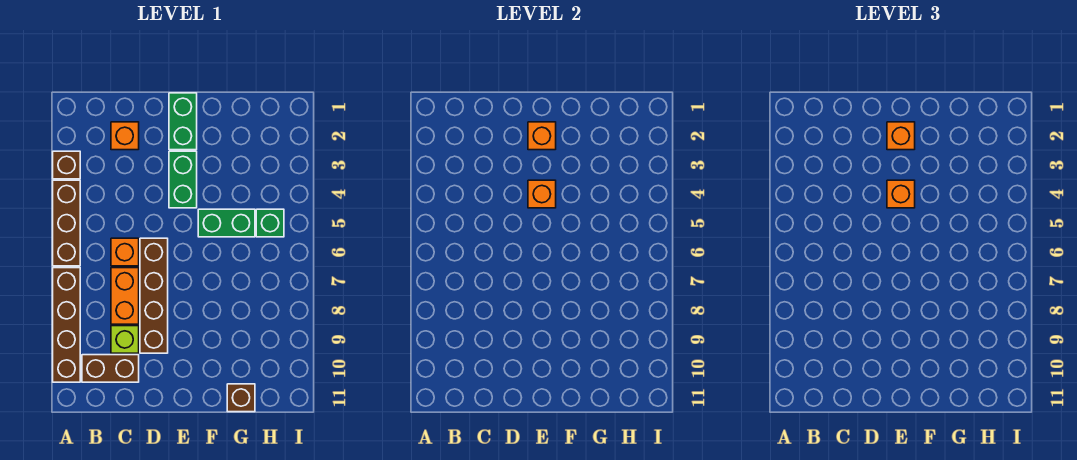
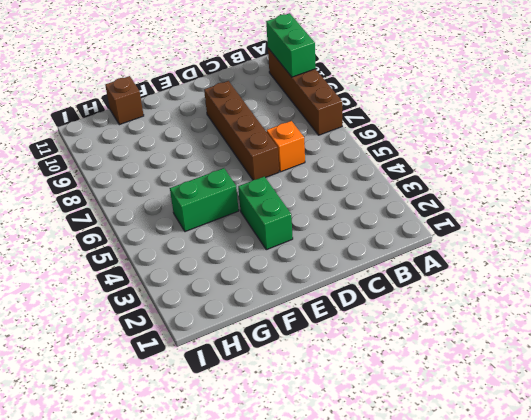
green brick A9:A10 level 2 -> green brick E1:E2 level 1
none -> brown brick A3 level 1
none -> brown brick A4:A6 level 1
none -> brown brick B10:C10 level 1

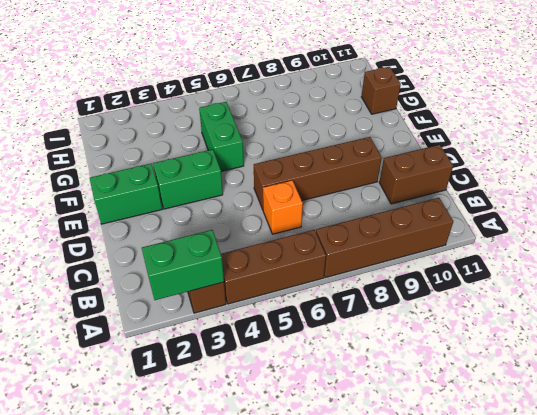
green brick A2:A3 level 2 -> none
brown brick C10:C11 level 1 -> brown brick B10:C10 level 1
none -> orange brick C2 level 1
none -> orange brick C7:C8 level 1
none -> lime brick C9 level 1

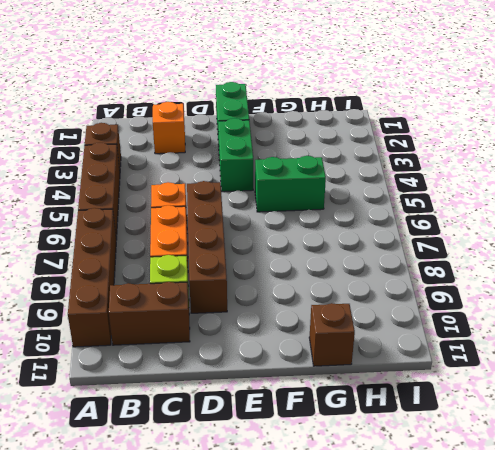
none -> green brick H5 level 1
none -> orange brick E2 level 2
none -> orange brick E4 level 2

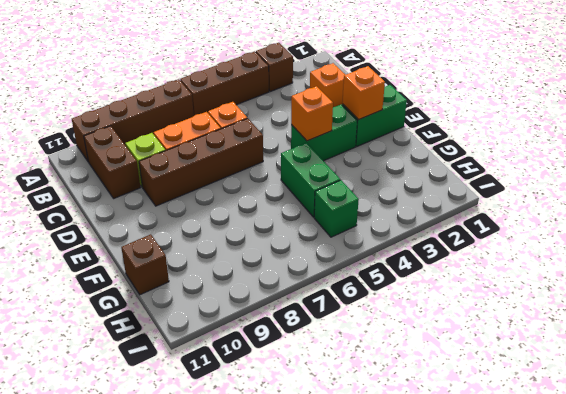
none -> orange brick E2 level 3
none -> orange brick E4 level 3

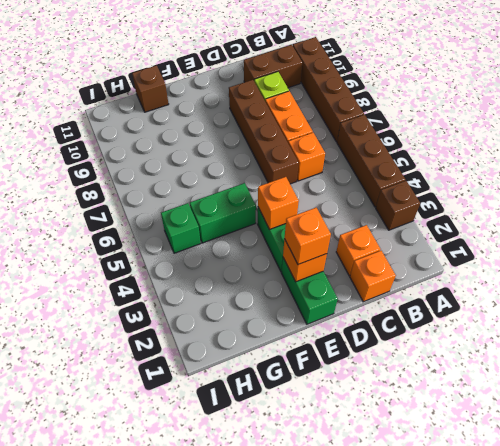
orange brick C1 level 1 -> orange brick E4 level 3

